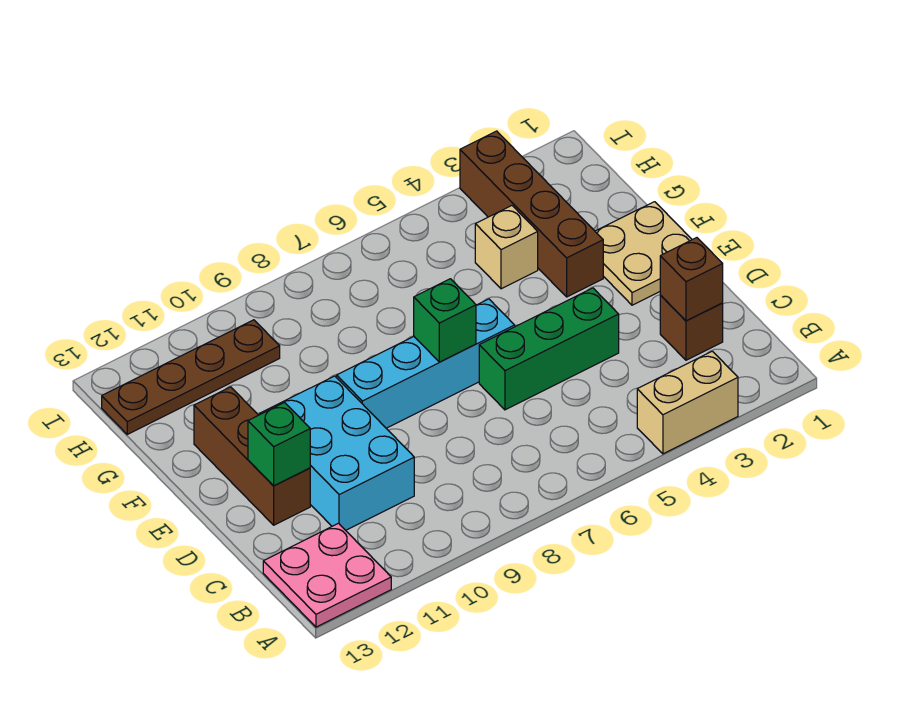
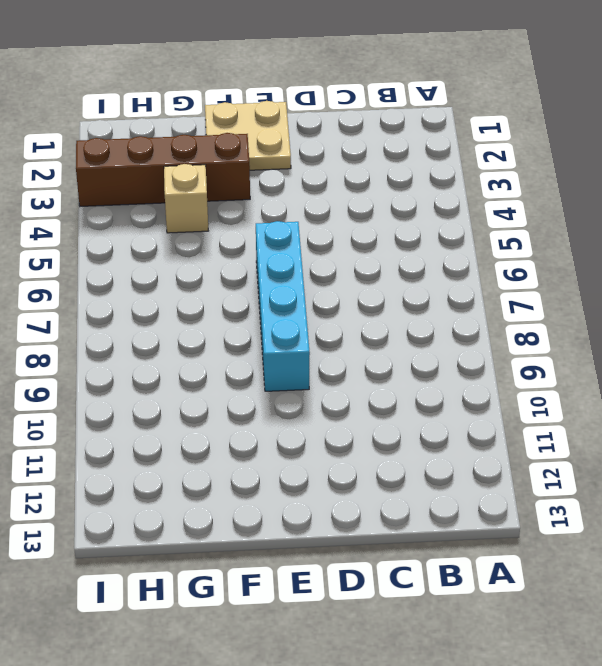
none -> tan brick A3:A4 level 1
none -> pink plate A12:B13 level 1
none -> brown brick C2 level 1

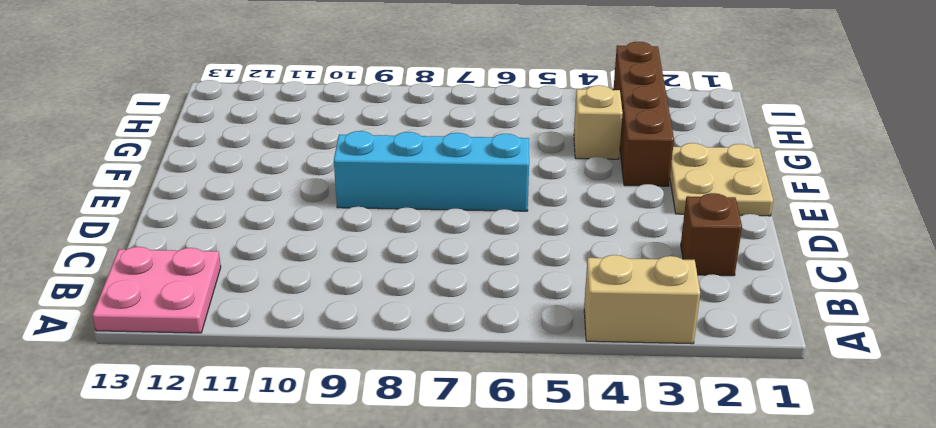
none -> cyan brick C10:E11 level 1
none -> green brick D4:D6 level 1
none -> brown brick D12:F12 level 1

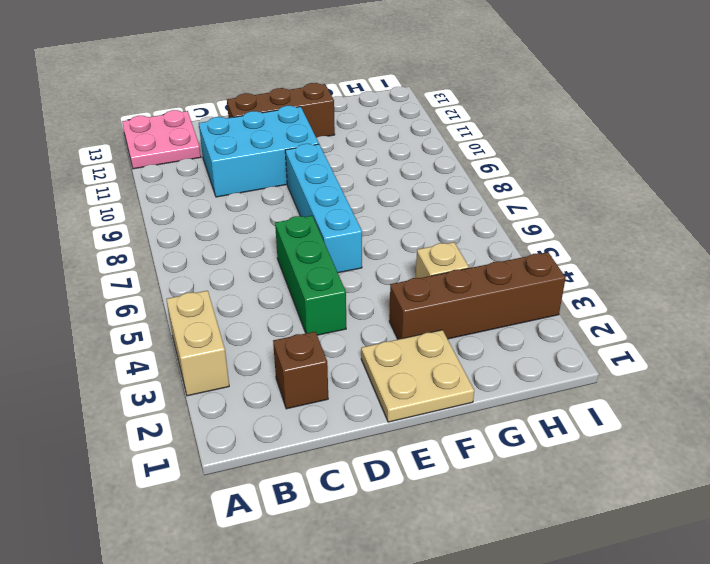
none -> brown plate H10:H13 level 1
none -> brown brick C2 level 2
none -> green brick D12 level 2

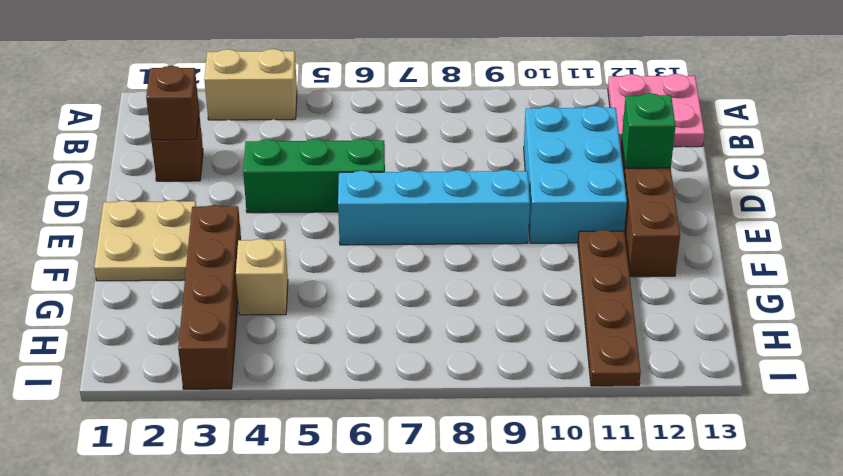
brown plate F11:I11 level 1 -> brown plate H10:H13 level 1
none -> green brick E7 level 2

